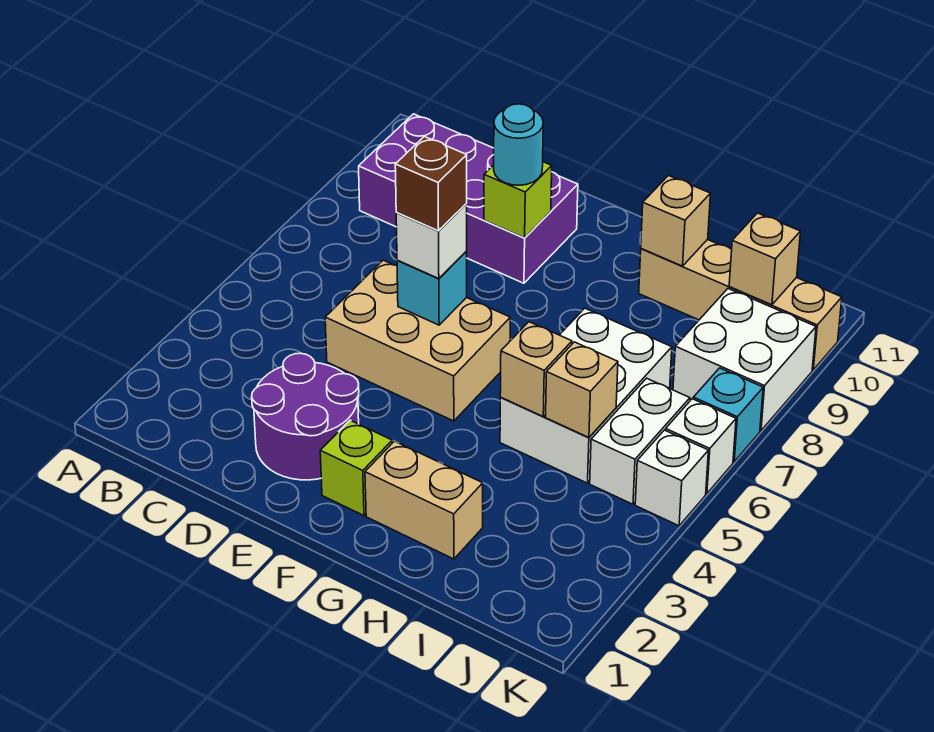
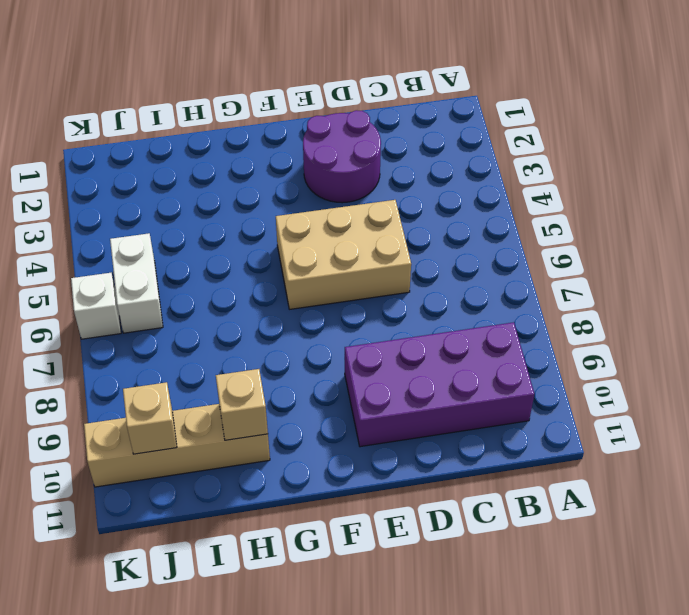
none -> lime brick F2 level 1
none -> tan brick G2:H2 level 1
none -> white brick H5:I7 level 1

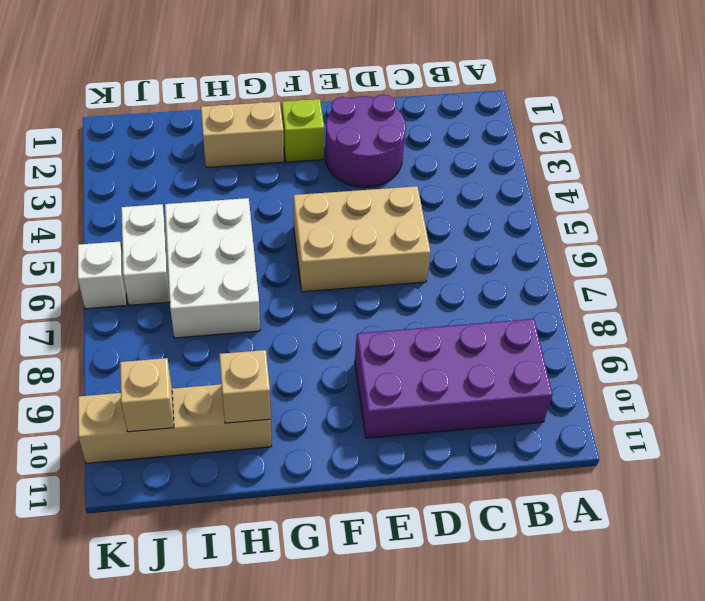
none -> white brick J8:K9 level 1
none -> white brick K5 level 1
none -> cyan brick K7 level 1

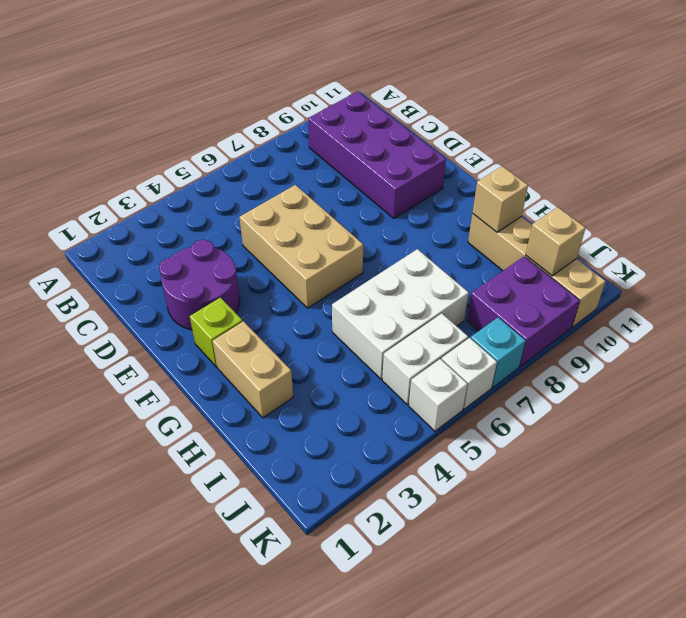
purple brick J8:K9 level 1 -> white brick J8:K9 level 1
none -> cyan brick E6 level 2
none -> lime brick E9 level 2
none -> tan brick H5 level 2

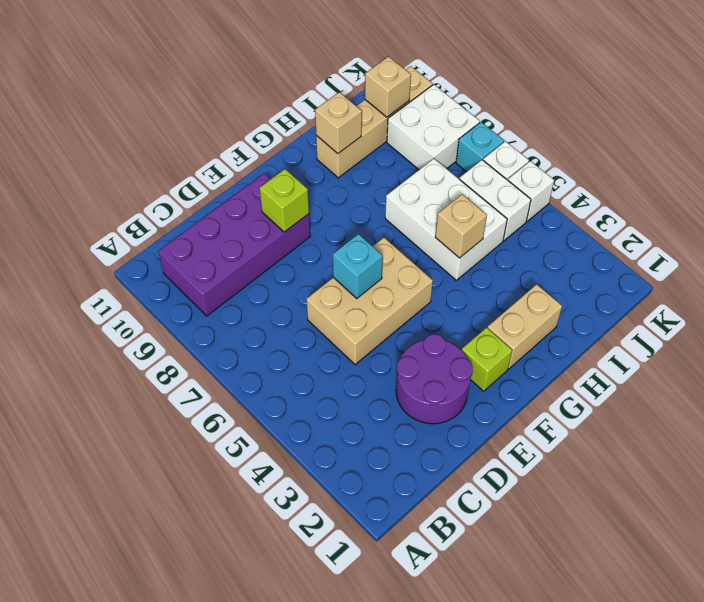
none -> tan brick I5 level 2
none -> white brick E6 level 3
none -> cyan round brick E9 level 3

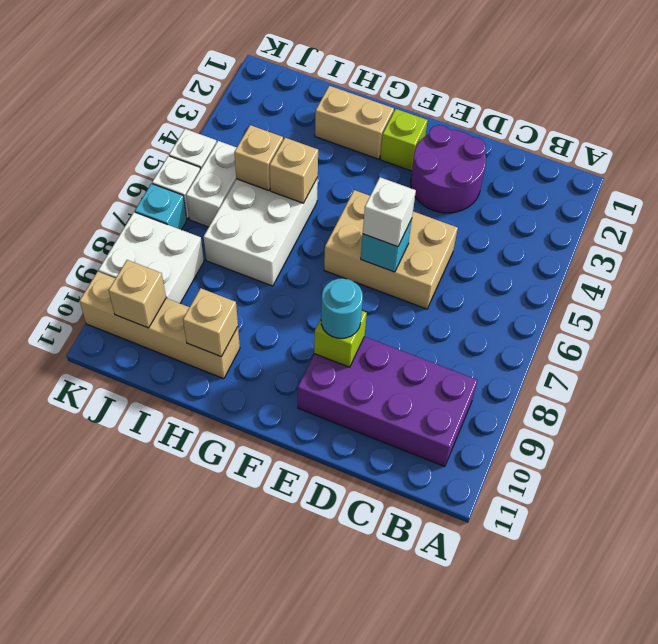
none -> brown brick E6 level 4

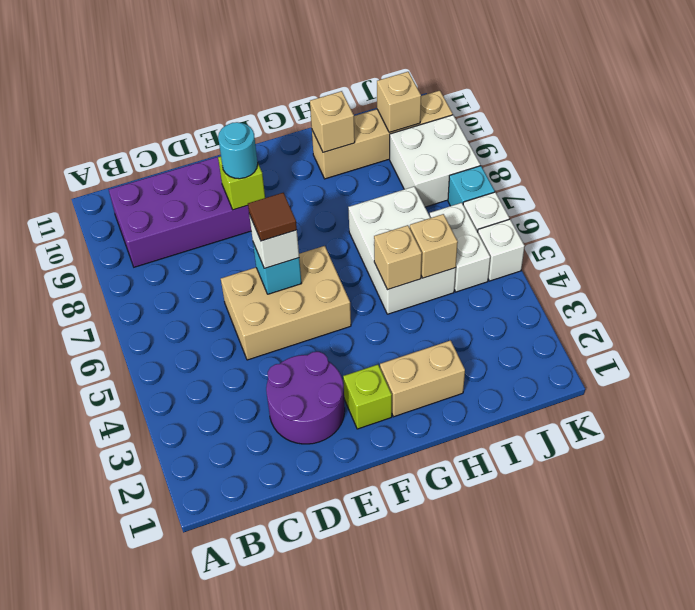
brown tile E6 level 4 -> brown brick E6 level 4

